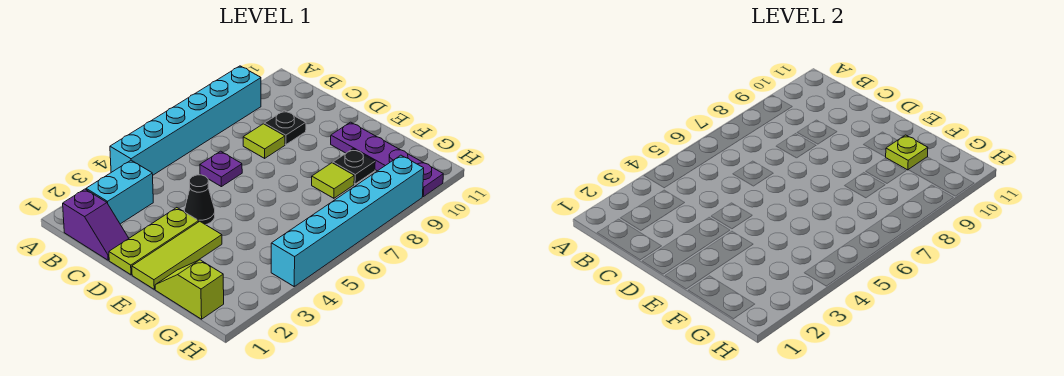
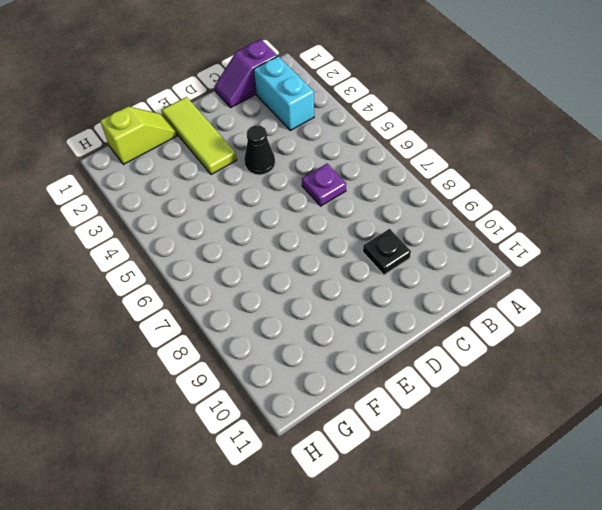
none -> cyan brick A4:A9 level 1
none -> lime tile C8 level 1
none -> lime plate D1:D3 level 1

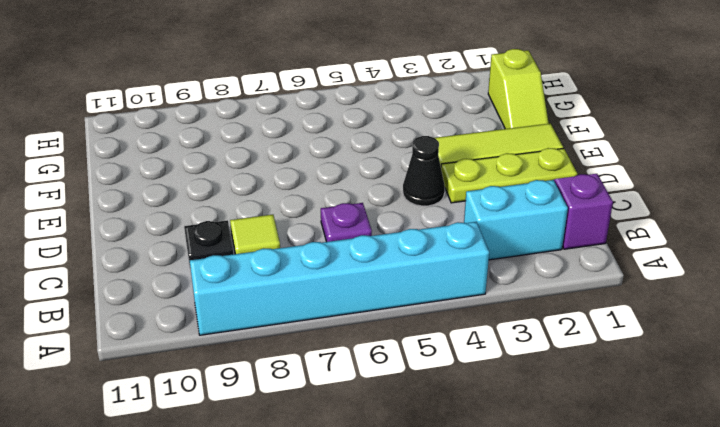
none -> purple plate E10:H10 level 1
none -> lime tile F8 level 1
none -> black plate F9 level 1

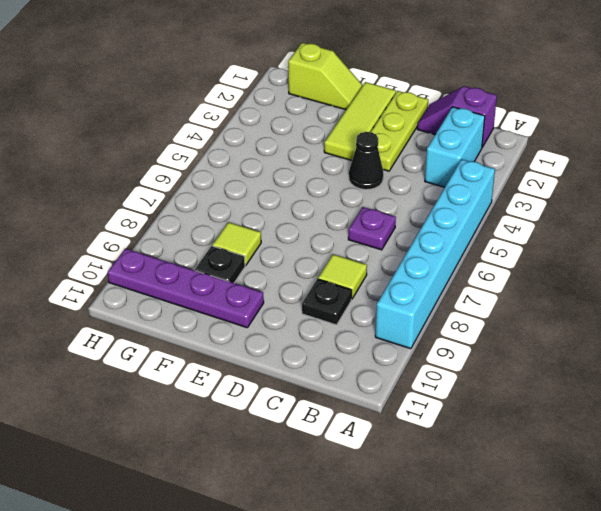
none -> cyan brick H4:H9 level 1
none -> lime plate F10 level 2

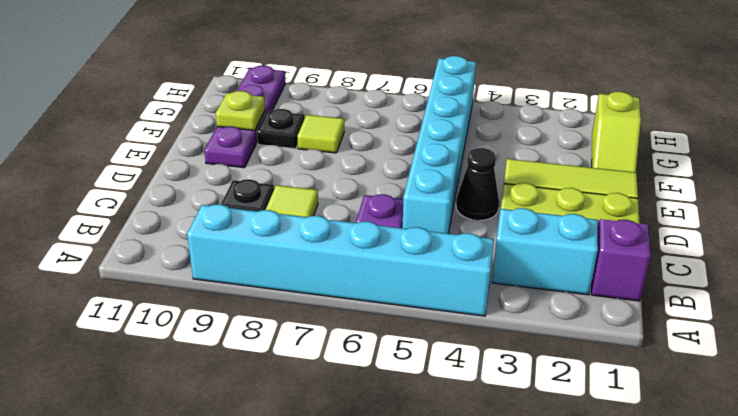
cyan brick C5:H5 level 1 -> cyan brick H4:H9 level 1

